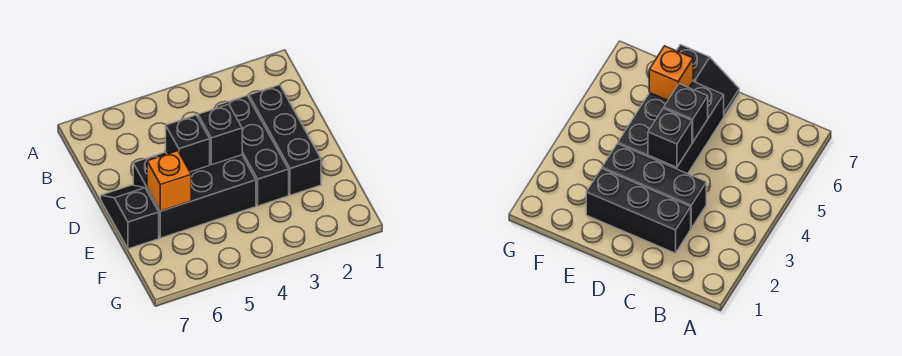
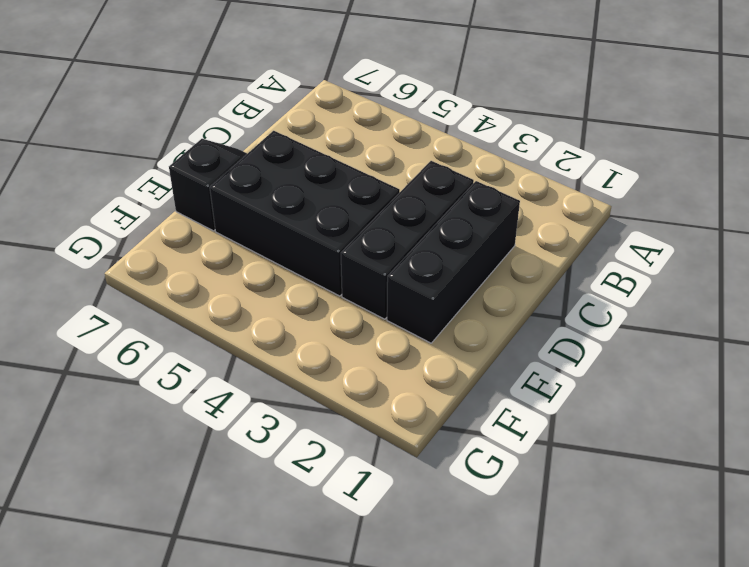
none -> black brick D4 level 2
none -> black brick D5 level 2

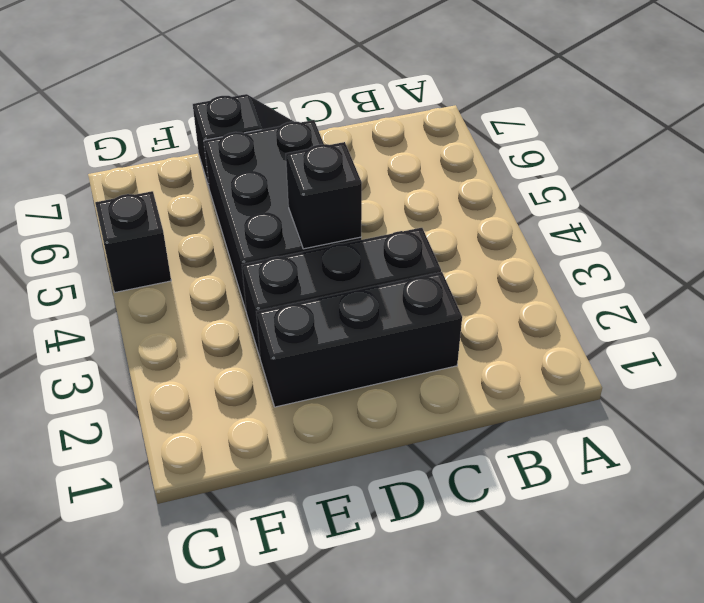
black brick G5 level 1 -> black brick D5 level 2
none -> orange brick E6 level 2

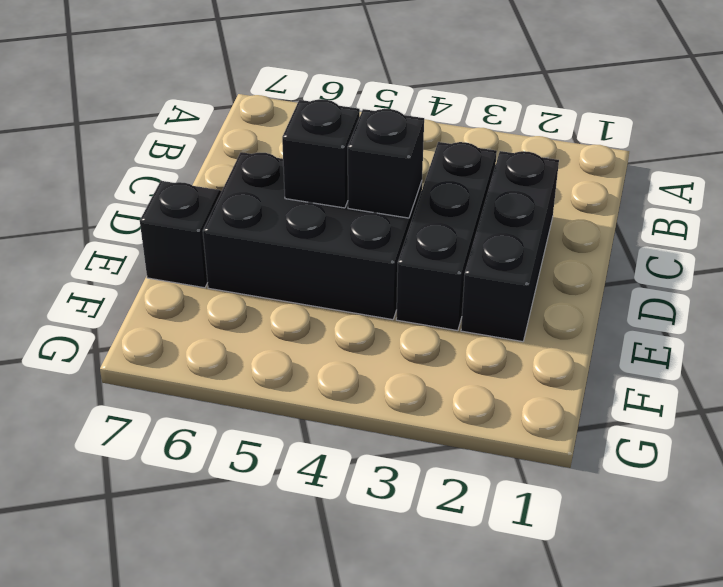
none -> orange brick E6 level 2

